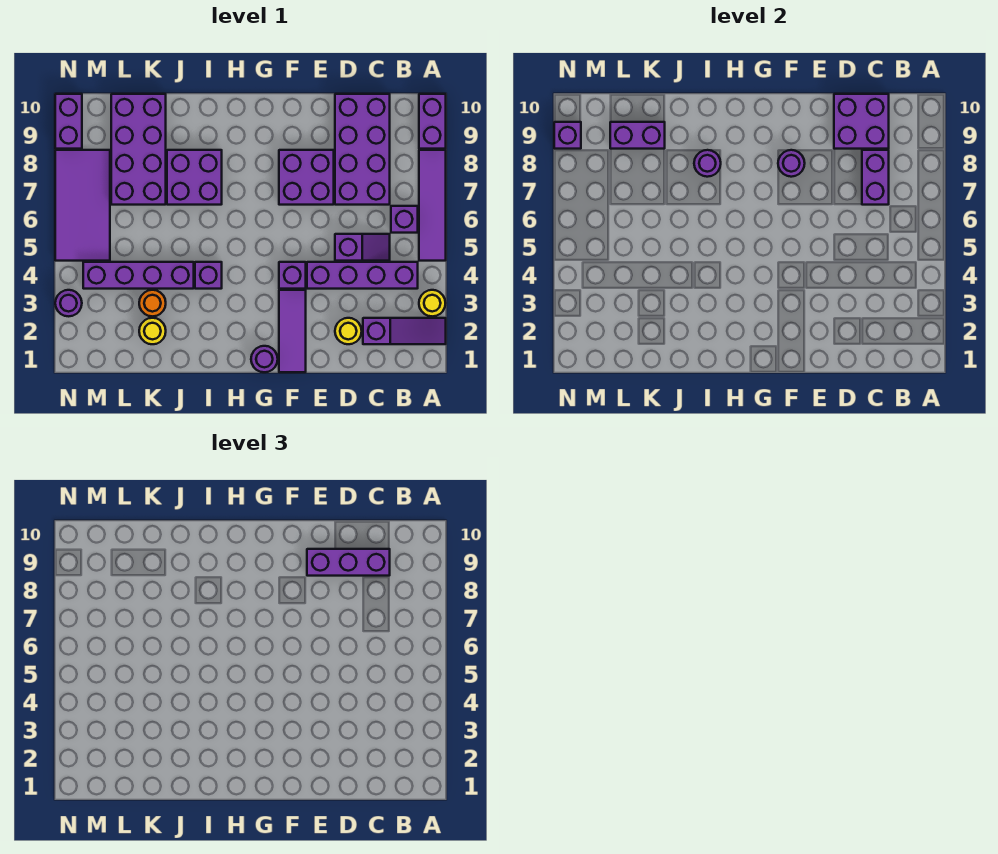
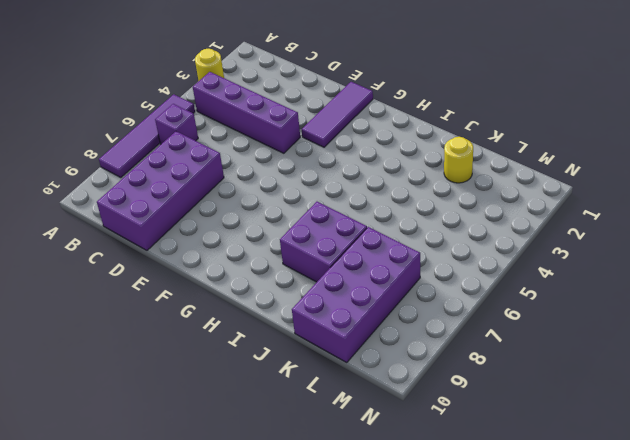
none -> purple slope A2:C2 level 1 top C
none -> purple brick A9:A10 level 1
none -> purple slope C5:D5 level 1 top D

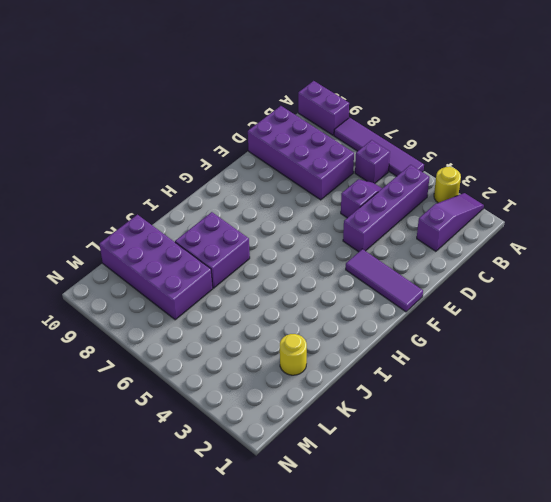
none -> yellow round brick D2 level 1
none -> purple brick E7:F8 level 1
none -> purple brick F4 level 1

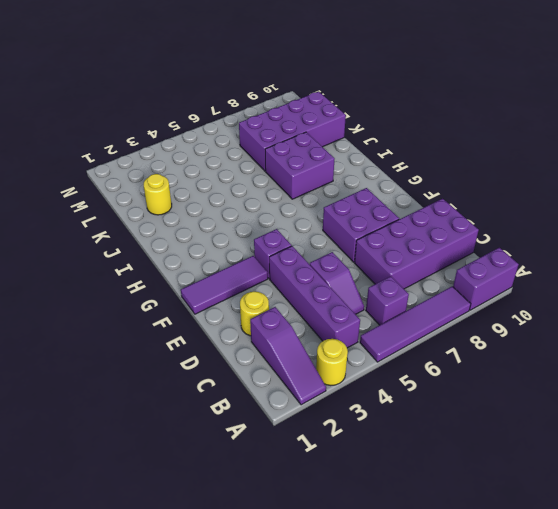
none -> purple round brick G1 level 1
none -> purple brick I4 level 1
none -> purple brick J4:M4 level 1

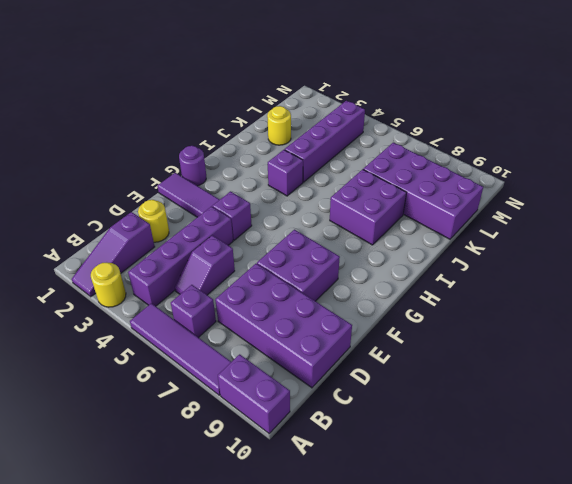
none -> orange round brick K3 level 1
none -> purple tile M5:N8 level 1
none -> purple round brick N3 level 1

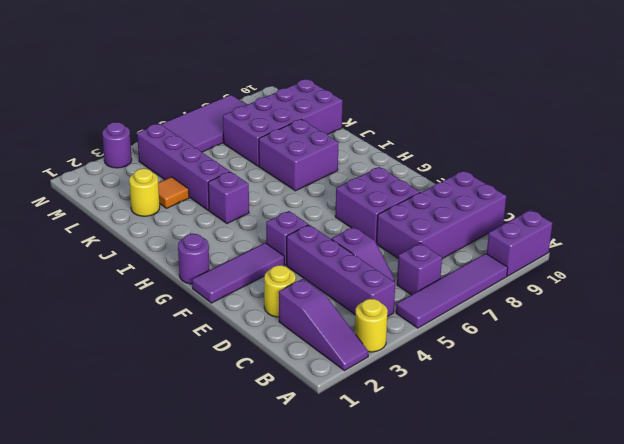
orange tile K3 level 1 -> orange round brick K3 level 1
none -> purple brick N9:N10 level 1
none -> purple brick C7:C8 level 2
none -> purple brick C9:D10 level 2

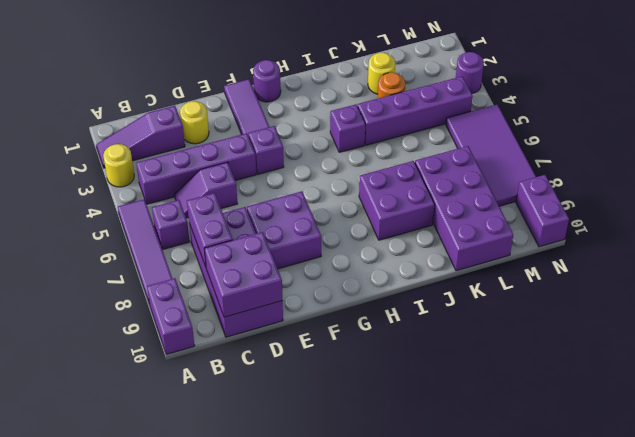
none -> purple round brick F8 level 2
none -> purple round brick I8 level 2
none -> purple brick K9:L9 level 2

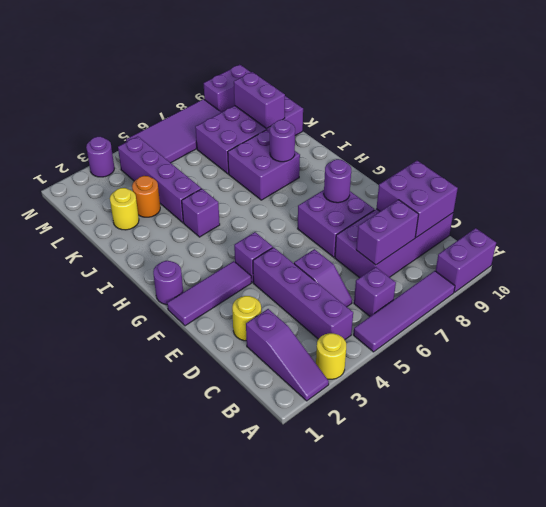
none -> purple brick N9 level 2
none -> purple brick C9:E9 level 3

